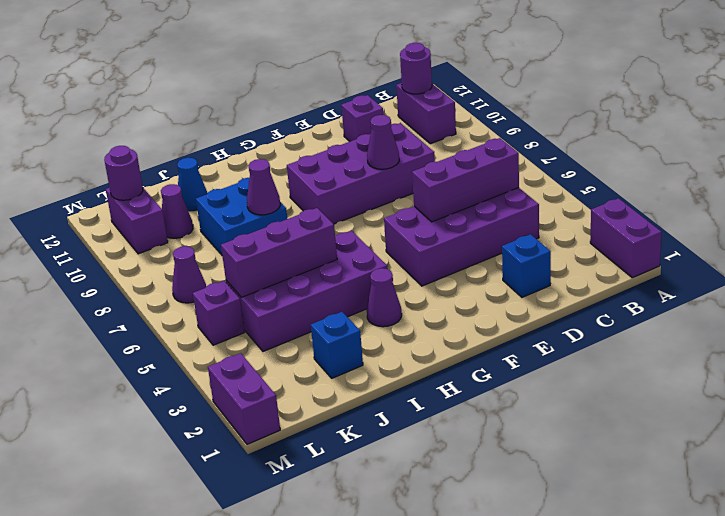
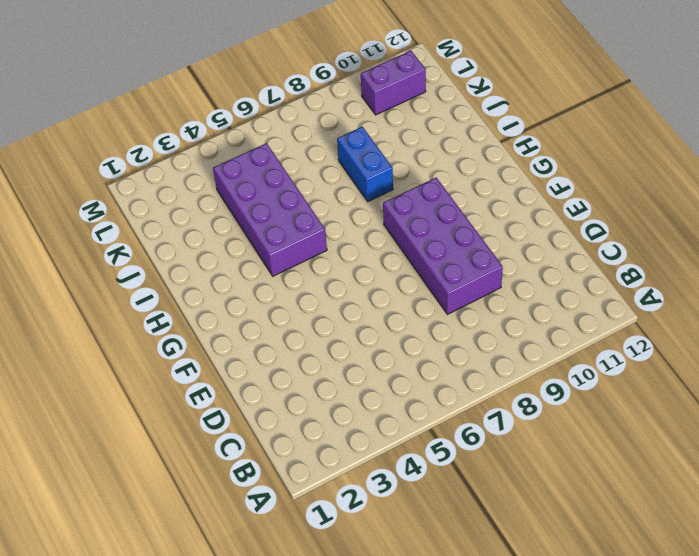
blue brick I8:J8 level 1 -> blue brick I8:J9 level 1
none -> purple brick A1:A2 level 1
none -> purple brick B10:B11 level 1
none -> purple brick C4:F5 level 1

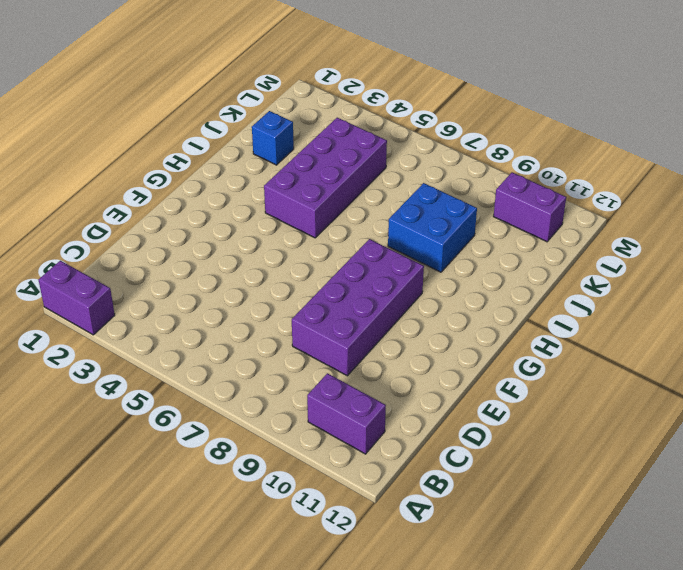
none -> purple brick C4:F5 level 1
none -> blue brick D2 level 1
none -> purple brick D11 level 1

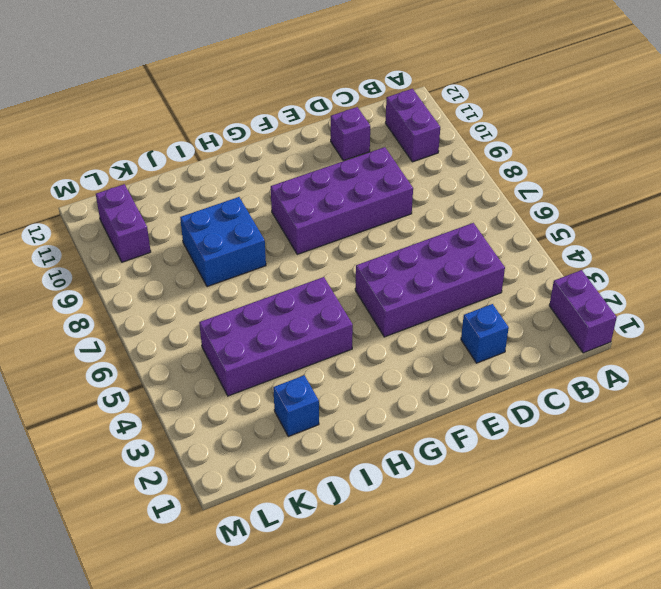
none -> purple cone H3 level 1
none -> blue cone J11 level 1
none -> purple cone K10 level 1

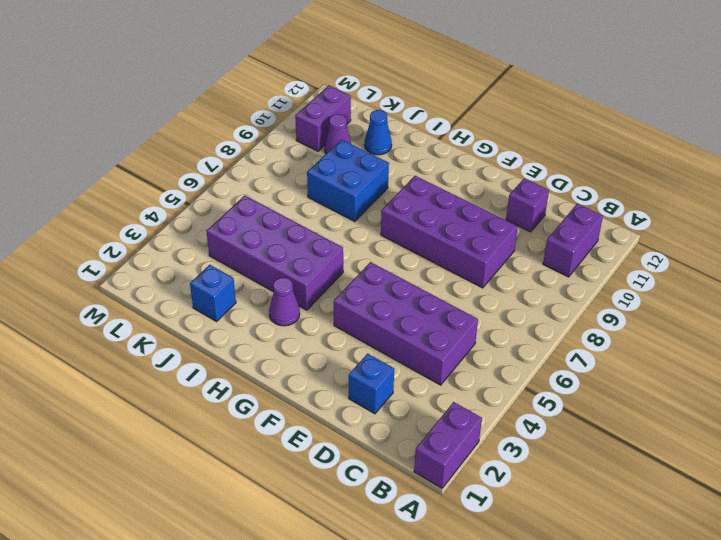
none -> purple brick L5 level 1
none -> purple cone L7 level 1
none -> purple brick M1:M2 level 1

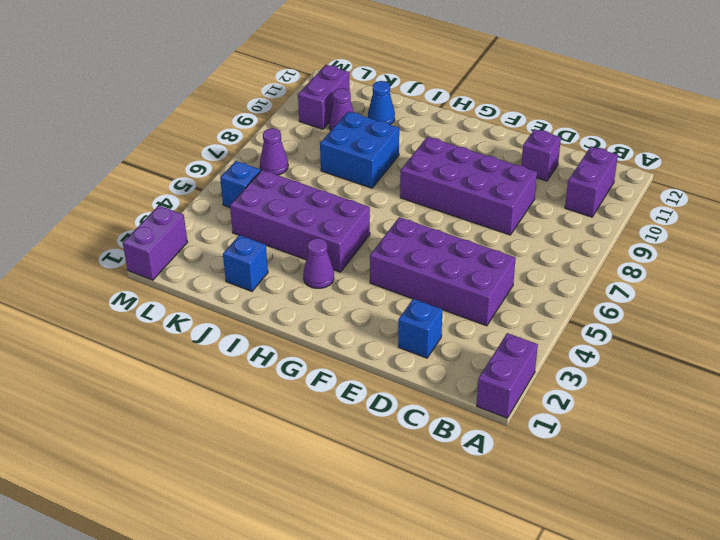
blue brick L5 level 1 -> purple brick L5 level 1
none -> purple round brick B11 level 2
none -> purple brick C5:E5 level 2
none -> purple cone E8 level 2

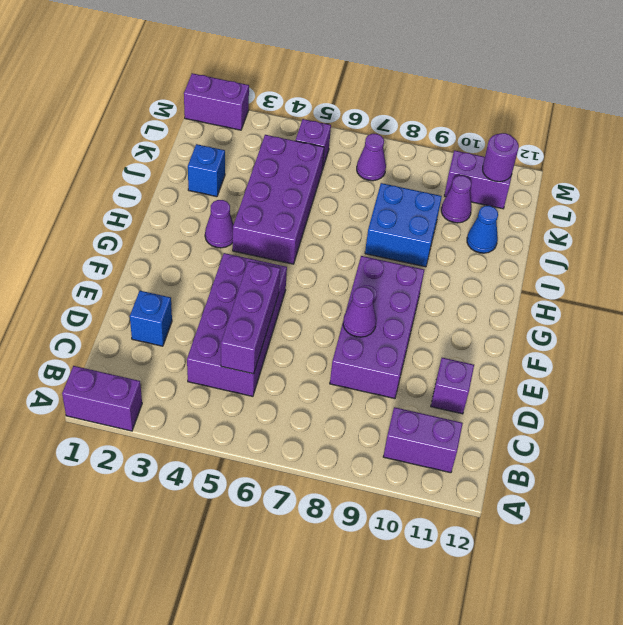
none -> purple round brick B11 level 2
none -> purple brick I5:K5 level 2
none -> purple cone I8 level 2

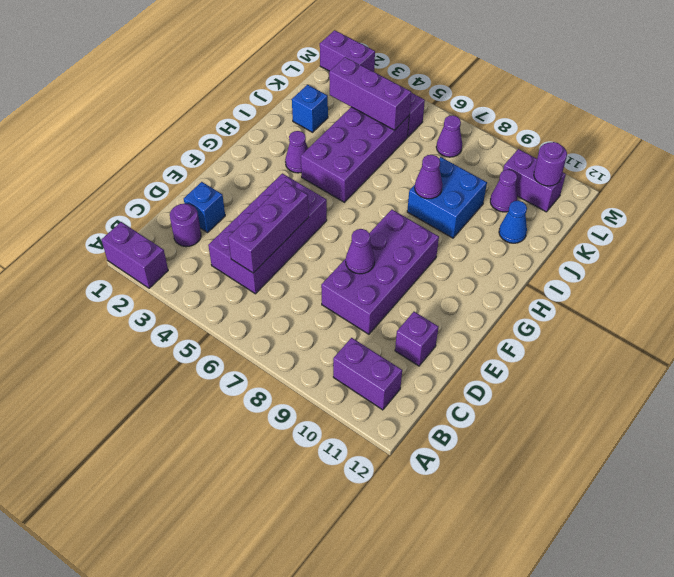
purple round brick C2 level 1 -> purple round brick B11 level 2
purple brick K3:K5 level 2 -> purple brick I5:K5 level 2

